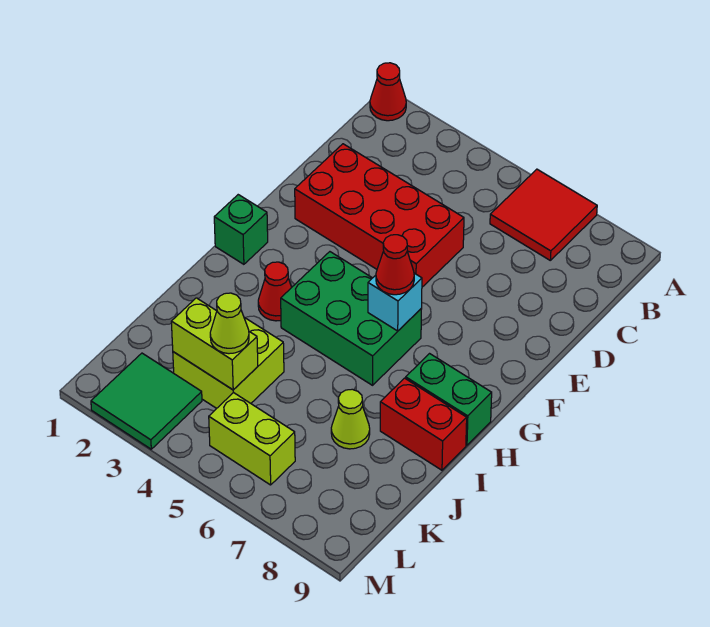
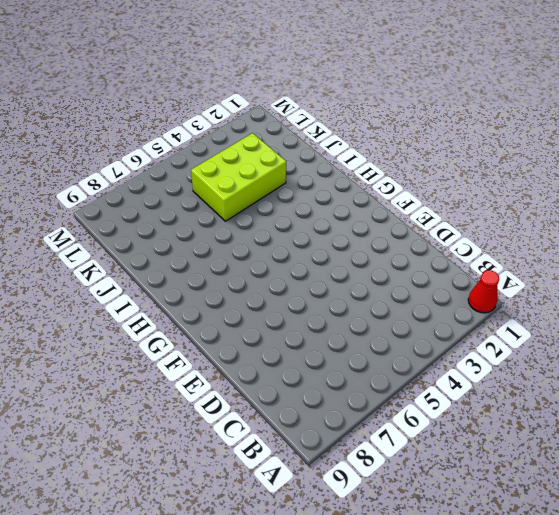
lime brick J3:K5 level 1 -> lime brick J3:K4 level 1
none -> red tile A6:B7 level 1
none -> red brick D2:E5 level 1
none -> green brick G1 level 1

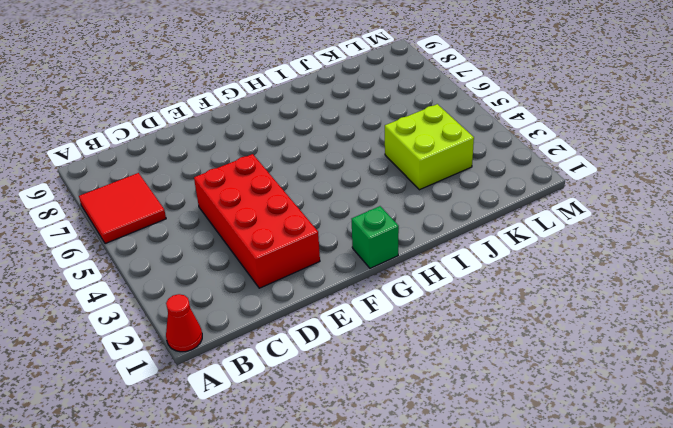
none -> green brick G4:H6 level 1
none -> red cone H3 level 1
none -> green brick H8:H9 level 1

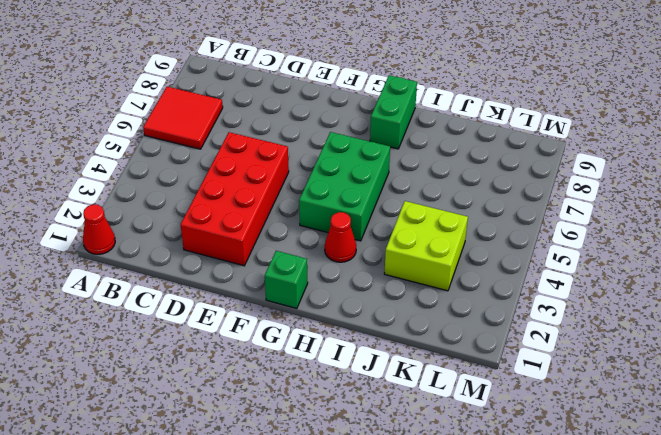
none -> red brick I8:I9 level 1
none -> lime cone J7 level 1
none -> green tile L2:M3 level 1

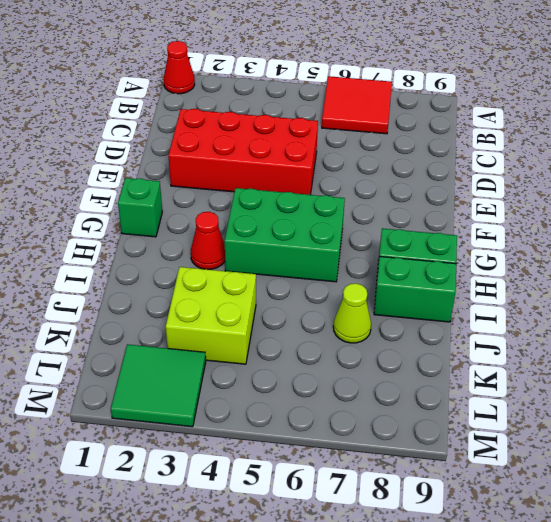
green brick I8:I9 level 1 -> red brick I8:I9 level 1
none -> lime brick L5:L6 level 1
none -> cyan brick G6 level 2
none -> lime brick K3:K4 level 2

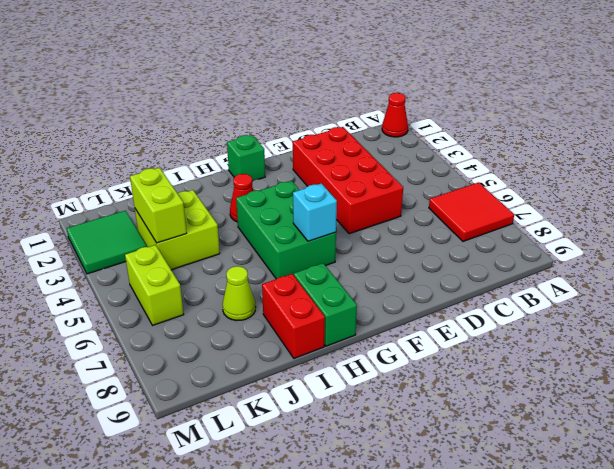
none -> red cone G6 level 3
none -> lime cone K4 level 3

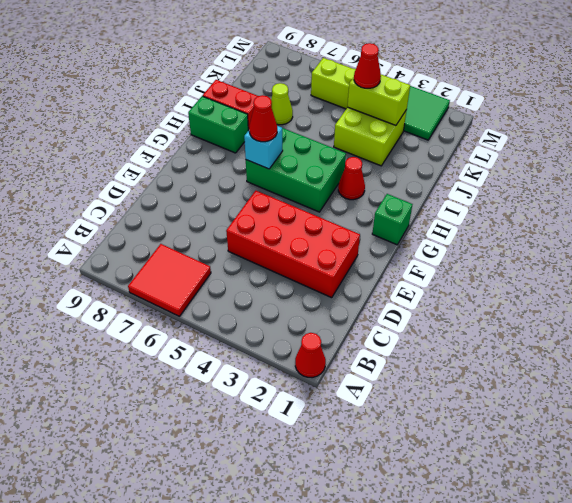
red cone K4 level 3 -> lime cone K4 level 3

